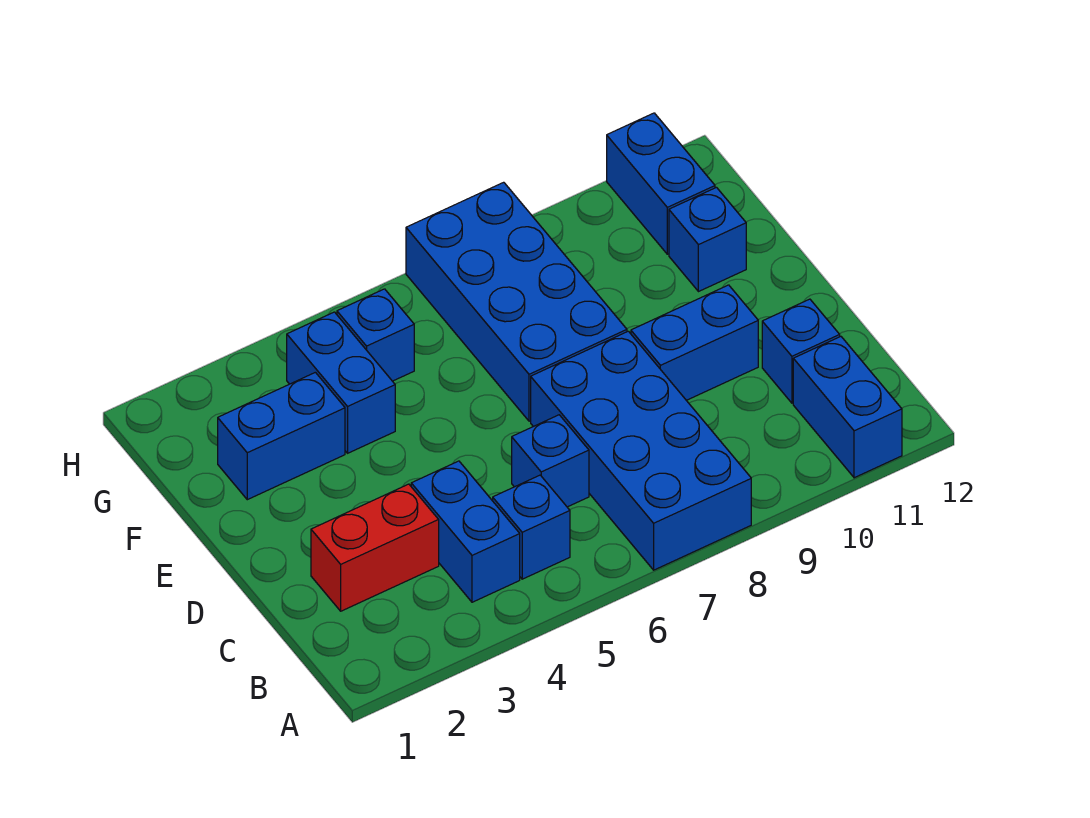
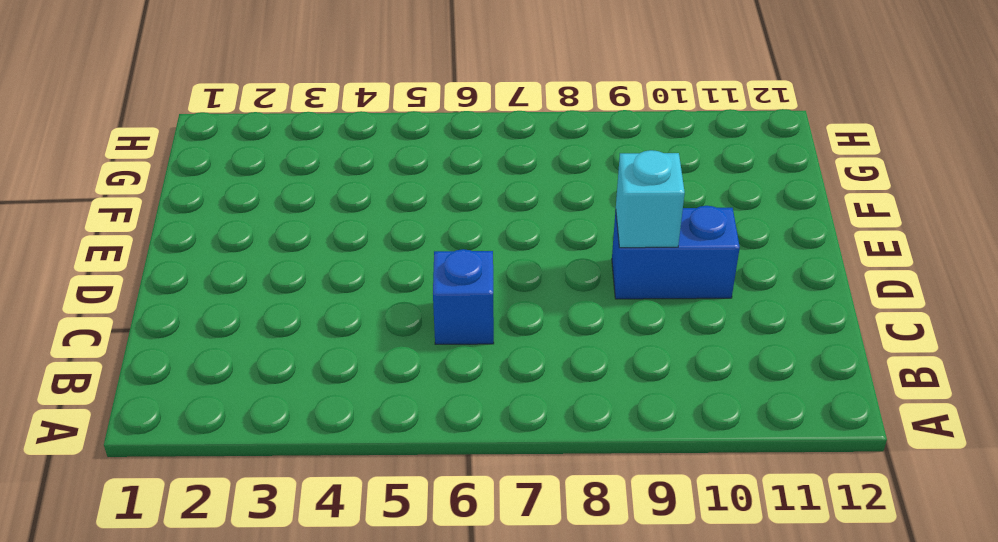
cyan brick D9 level 2 -> none
none -> blue brick A7:D8 level 1
none -> blue brick A11:B11 level 1
none -> blue brick B4:C4 level 1

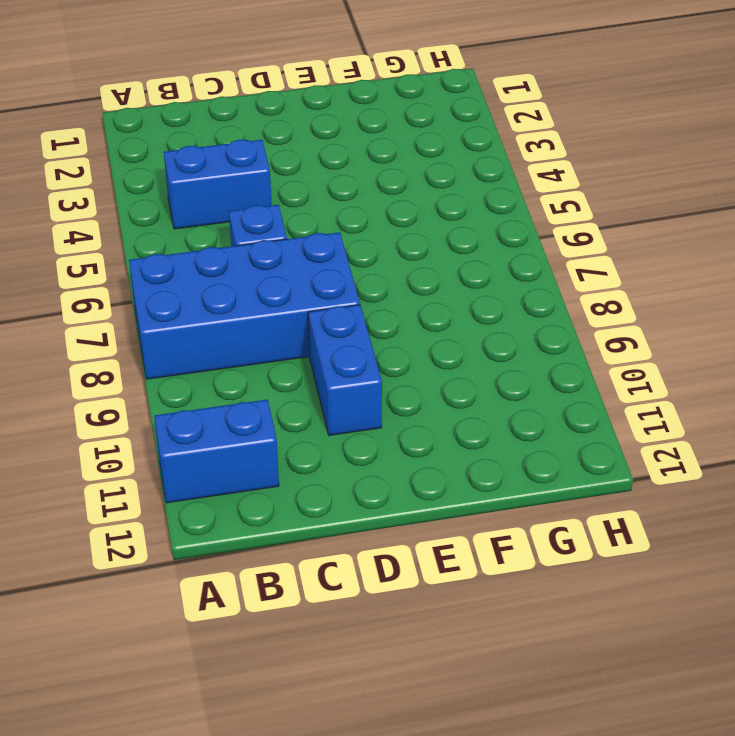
none -> blue brick B5 level 1
none -> red brick C2:C3 level 1
none -> blue brick C11 level 1

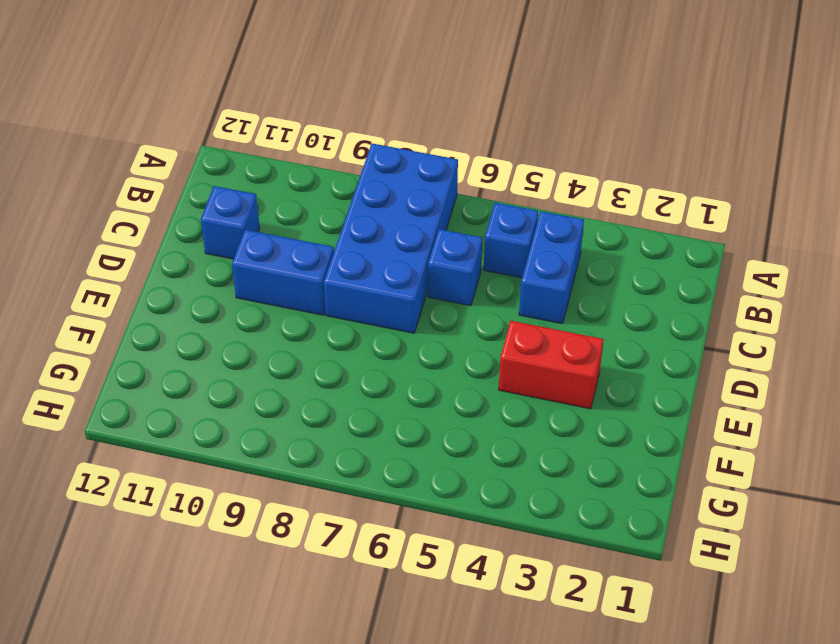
red brick E3:E4 level 1 -> red brick C2:C3 level 1
none -> blue brick A11:B11 level 1
none -> blue brick E7:H8 level 1
none -> blue brick F2:F3 level 1

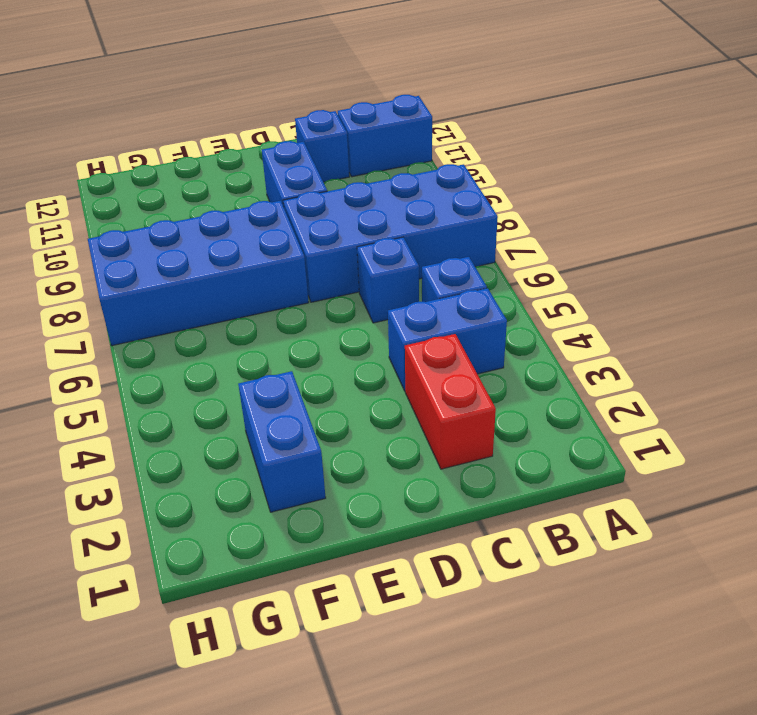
none -> blue brick F4:G4 level 1
none -> blue brick F11 level 1
none -> blue brick G5 level 1

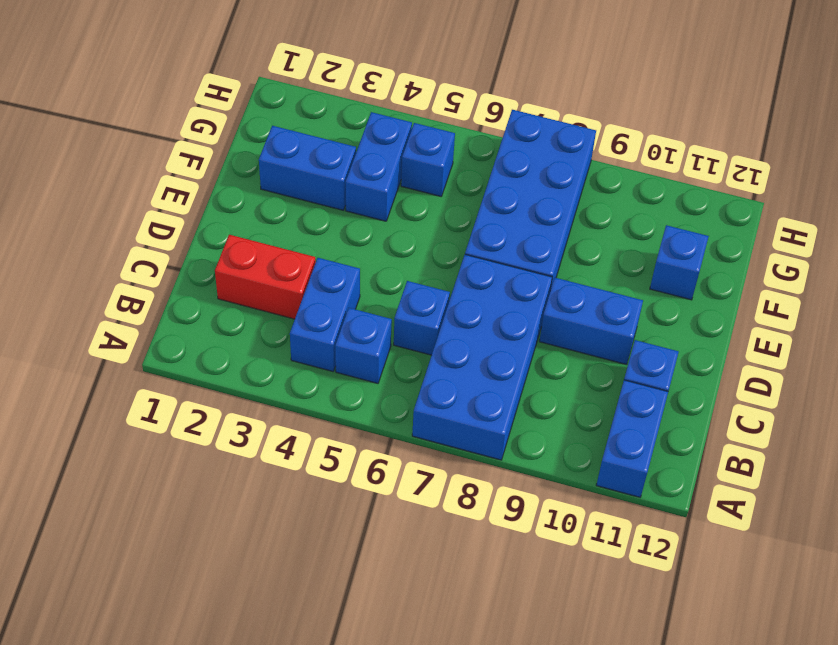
none -> blue brick G11:H11 level 1

